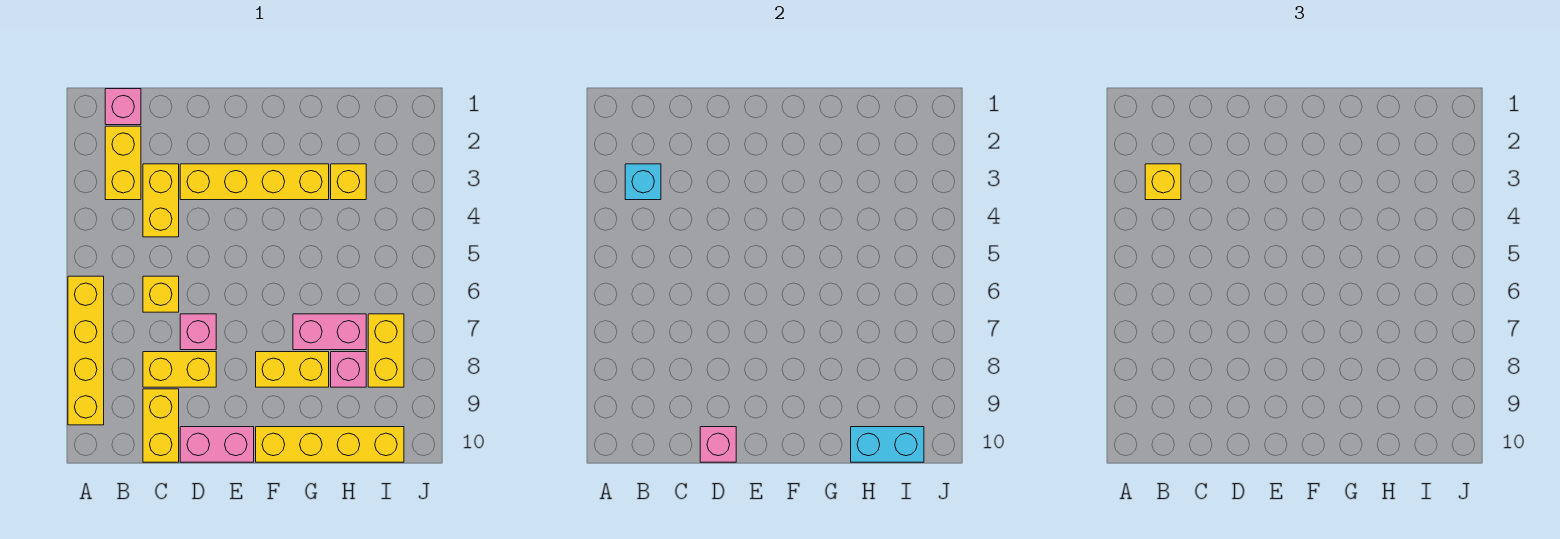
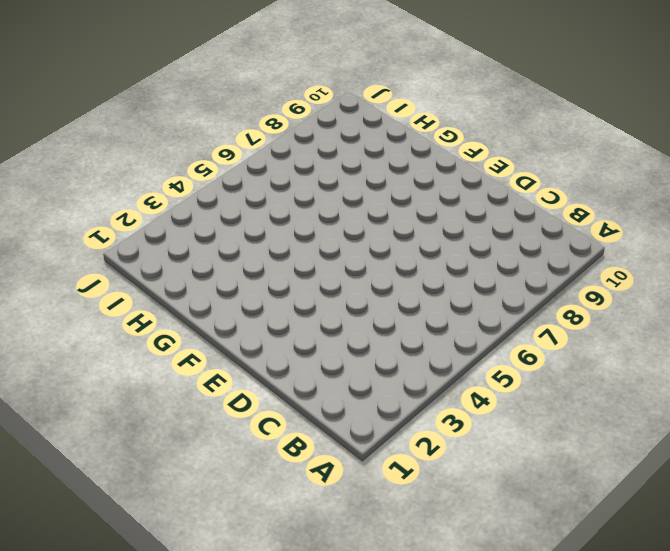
none -> yellow brick A6:A9 level 1
none -> pink brick B1 level 1
none -> yellow brick B2:B3 level 1

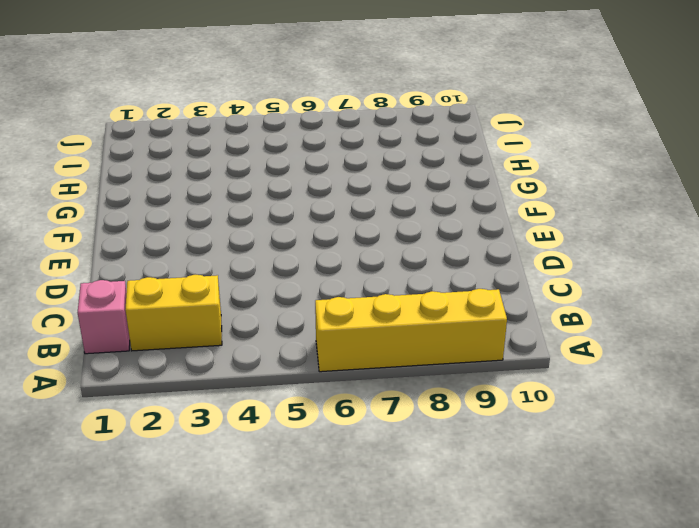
none -> yellow brick C3:C4 level 1
none -> yellow brick C6 level 1
none -> yellow brick C8:D8 level 1

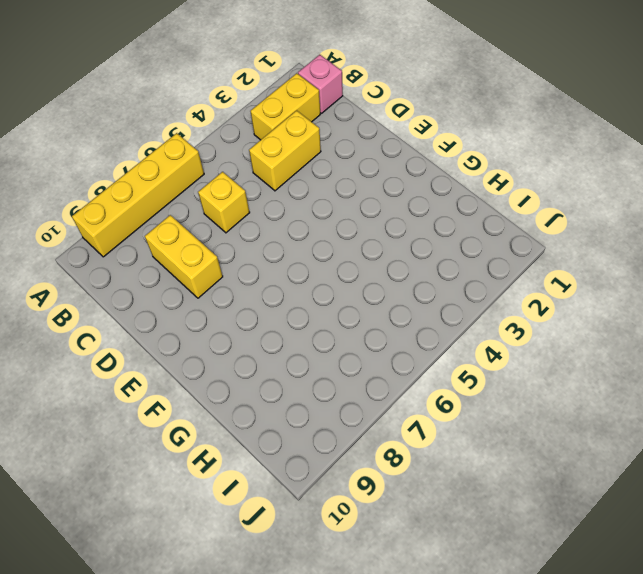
none -> yellow brick C9:C10 level 1
none -> yellow brick D3:G3 level 1
none -> pink brick D7 level 1

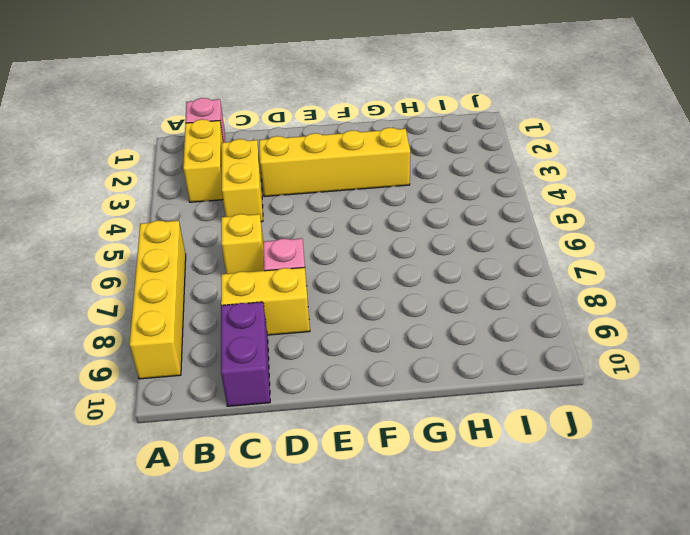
purple brick C9:C10 level 1 -> yellow brick C9:C10 level 1
none -> pink brick D10:E10 level 1
none -> yellow brick F8:G8 level 1
none -> yellow brick F10:I10 level 1

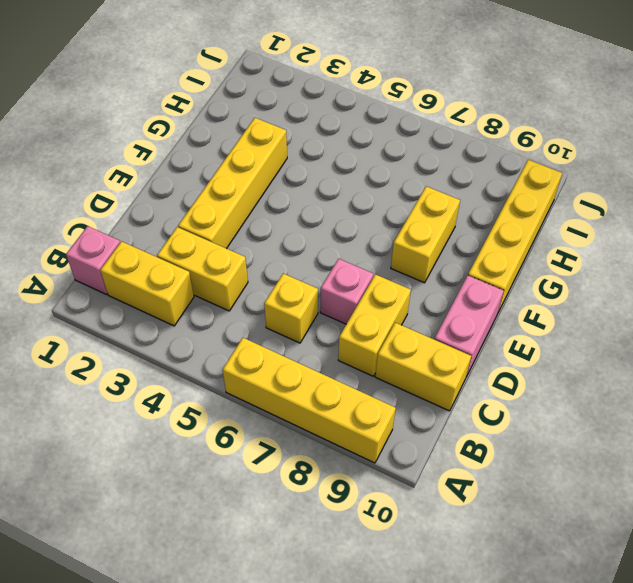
none -> pink brick G7:H7 level 1
none -> yellow brick H3 level 1
none -> pink brick H8 level 1

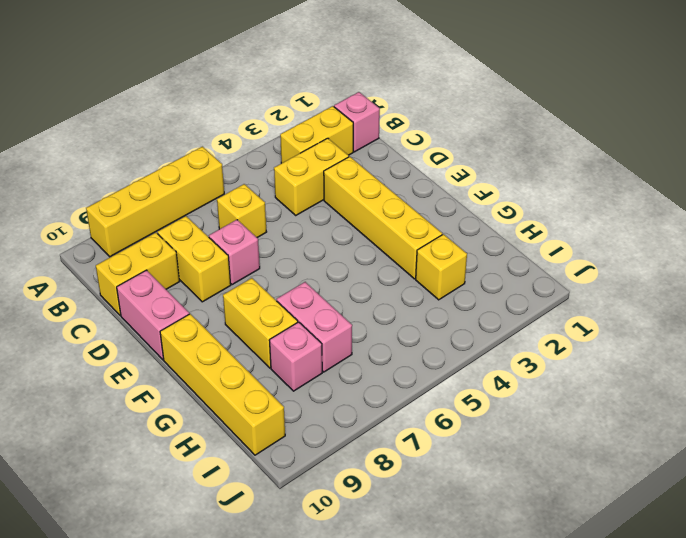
none -> yellow brick I7:I8 level 1
none -> cyan brick B3 level 2
none -> pink brick D10 level 2

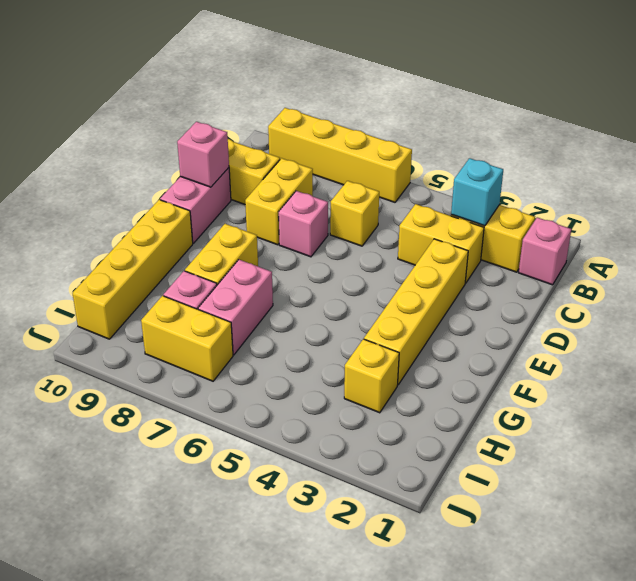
none -> cyan brick H10:I10 level 2
none -> yellow brick B3 level 3

